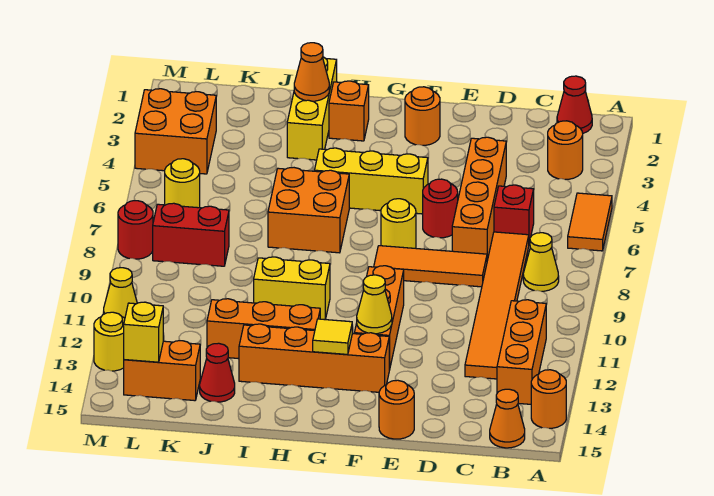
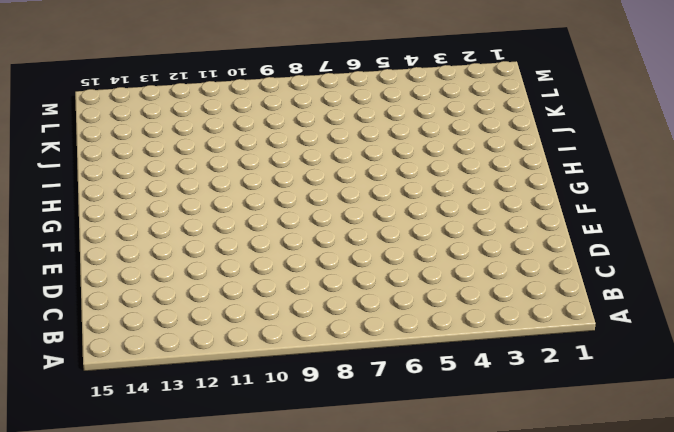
none -> orange tile A5:A6 level 1
none -> orange round brick A14 level 1
none -> red cone B1 level 1
none -> orange round brick B3 level 1

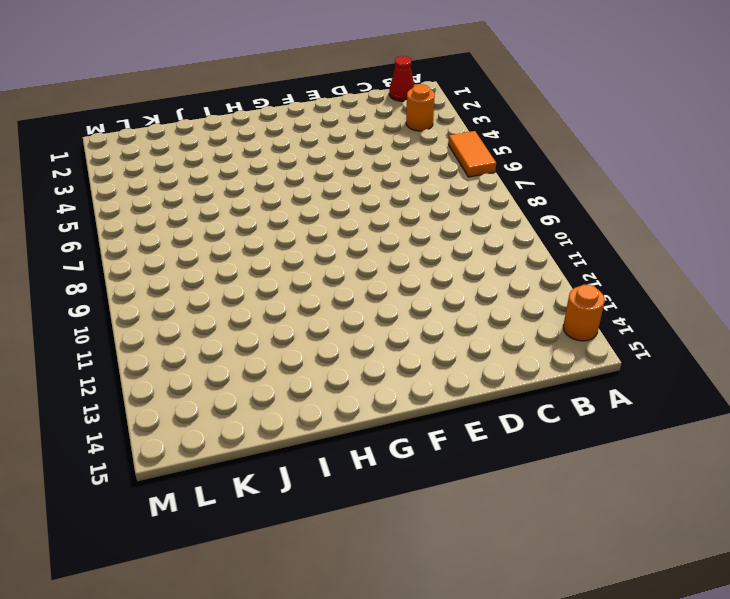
none -> yellow cone B8 level 1
none -> orange brick B11:B13 level 1
none -> orange cone B15 level 1
none -> red brick C6 level 1

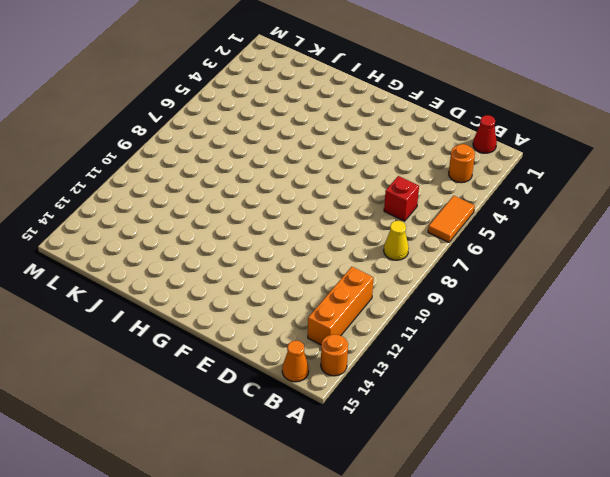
none -> orange tile C7:C12 level 1
none -> orange brick D4:D7 level 1
none -> orange tile D8:F8 level 1
none -> red round brick E6 level 1

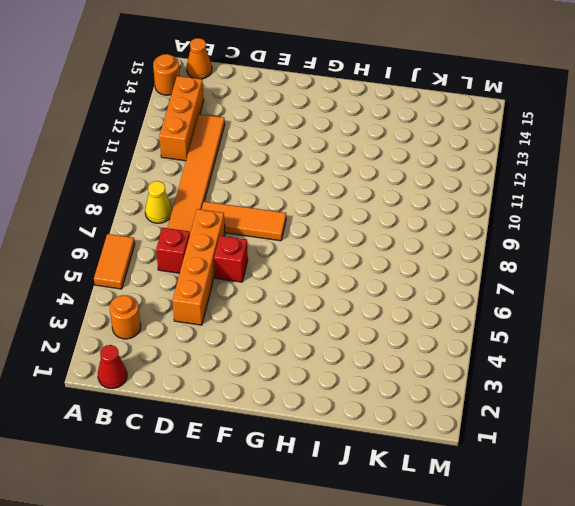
red brick E6 level 1 -> red round brick E6 level 1
none -> orange round brick E15 level 1
none -> orange round brick F2 level 1
none -> yellow brick F5:H5 level 1
none -> yellow round brick F7 level 1

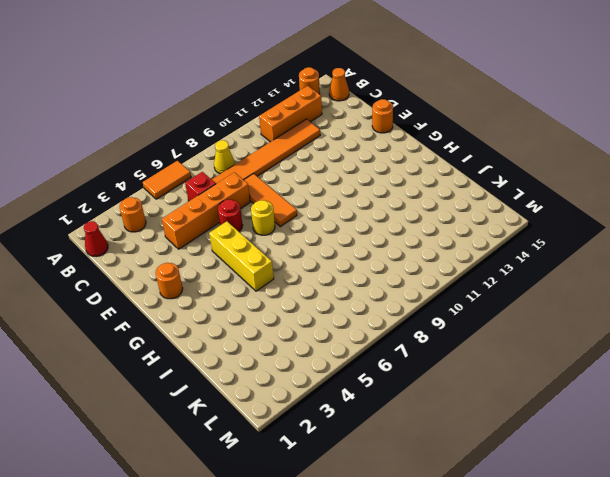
none -> orange brick F10:F12 level 1
none -> orange brick F13:I13 level 1
none -> orange brick H2 level 1
none -> orange brick H6:I7 level 1

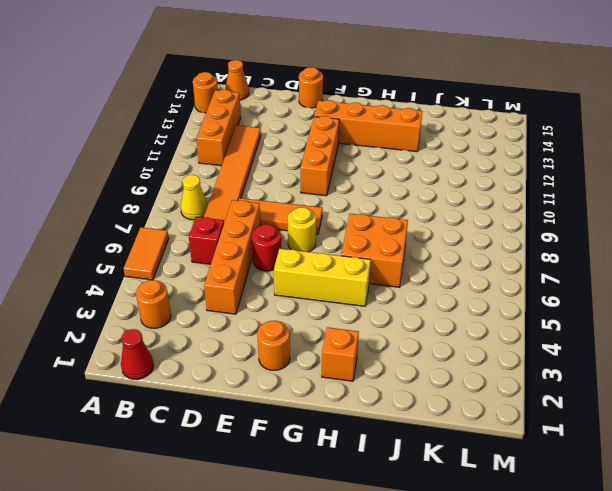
none -> yellow brick H10:I10 level 1
none -> orange brick H12:J12 level 1
none -> yellow brick I1:I3 level 1
none -> red cone J14 level 1

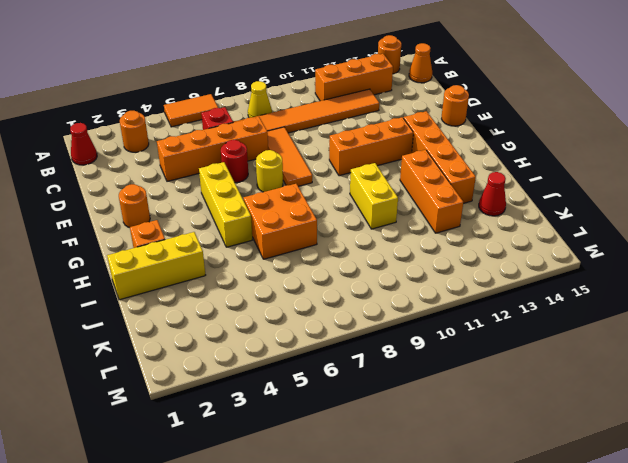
none -> red brick K8:L8 level 1
none -> orange brick K14:L14 level 1
none -> orange brick L3:M4 level 1
none -> yellow round brick L6 level 1

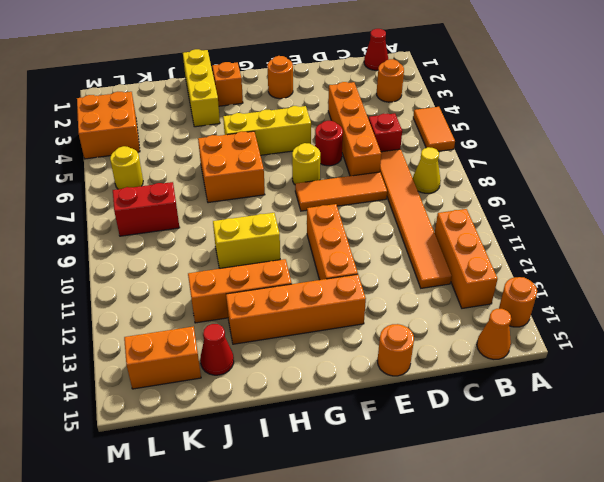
none -> red round brick M8 level 1
none -> yellow cone M11 level 1
none -> yellow round brick M13 level 1
none -> yellow cone F12 level 2

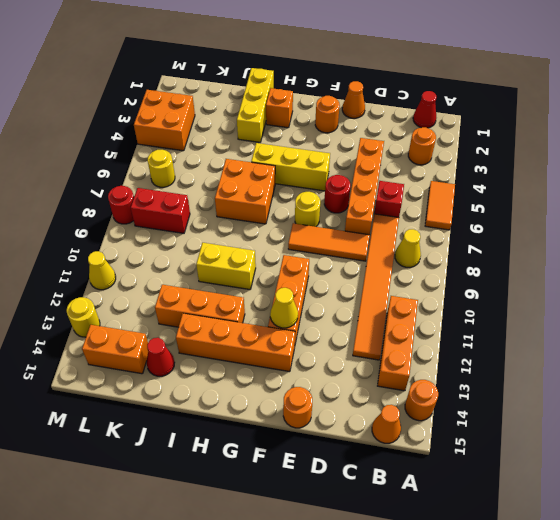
orange cone E1 level 1 -> orange cone I2 level 2
none -> yellow tile G13 level 2
none -> yellow brick L14 level 2

